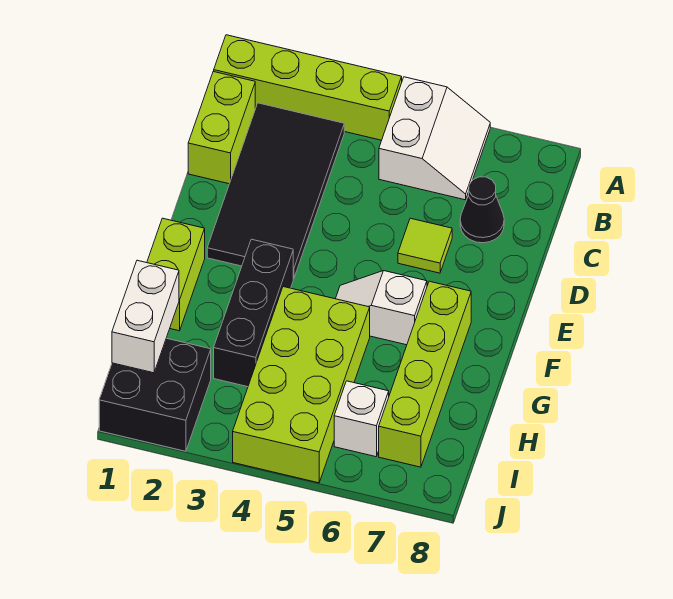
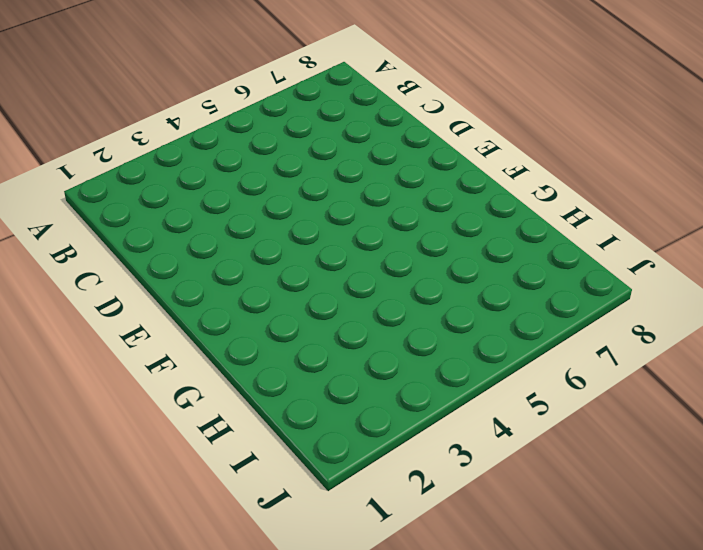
none -> lime brick A1:A4 level 1
none -> white slope A5:B6 level 1 top 5
none -> lime brick B1:C1 level 1

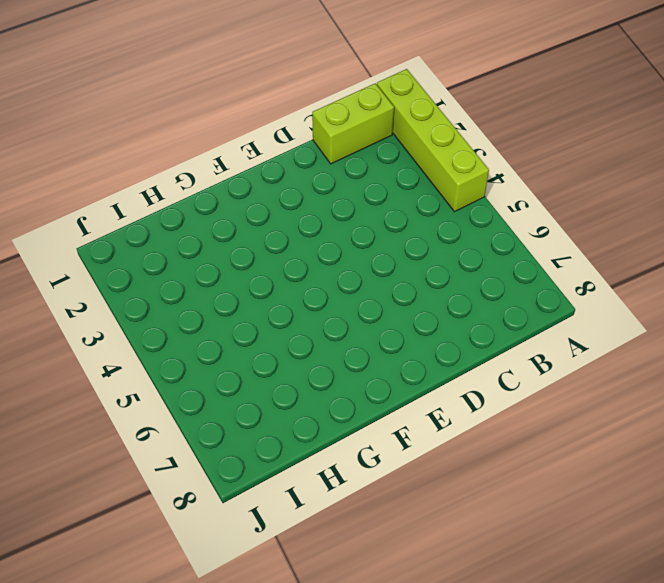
none -> white slope A5:B6 level 1 top 5
none -> black tile B2:E3 level 1
none -> black cone C7 level 1

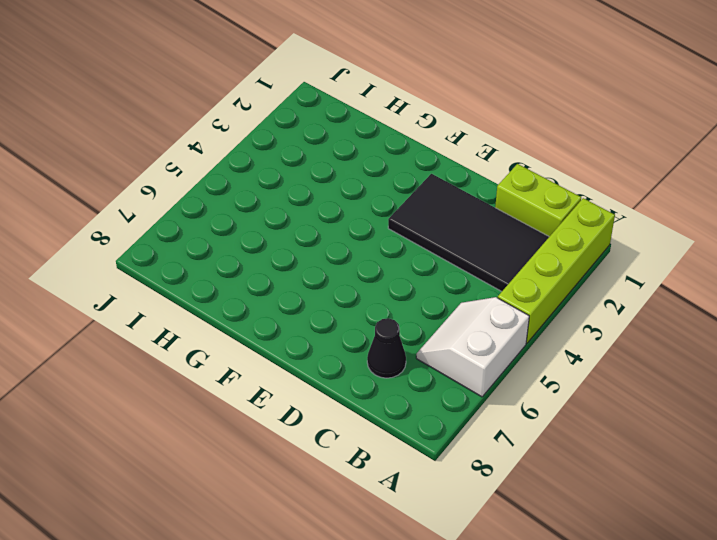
white slope A5:B6 level 1 top A -> white slope A5:B6 level 1 top 5
none -> lime tile D6 level 1
none -> lime brick F1:G1 level 1
none -> black brick F3:H3 level 1

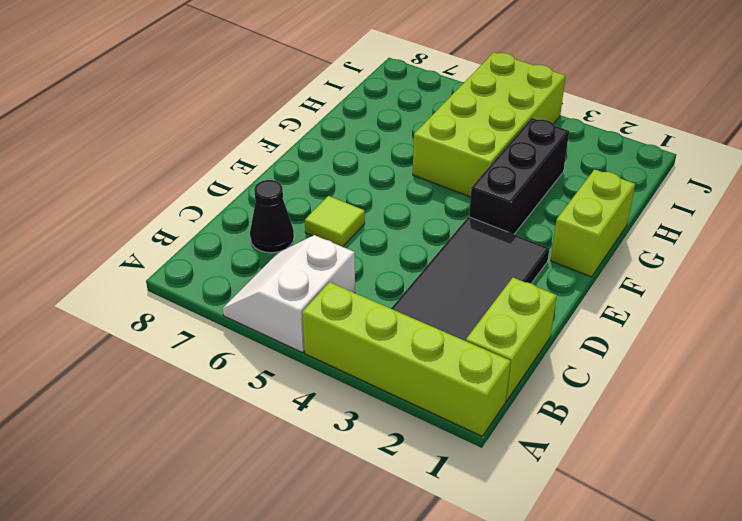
none -> white slope F5:F6 level 1 top 6
none -> lime brick F7:I7 level 1
none -> black brick I1:J2 level 1

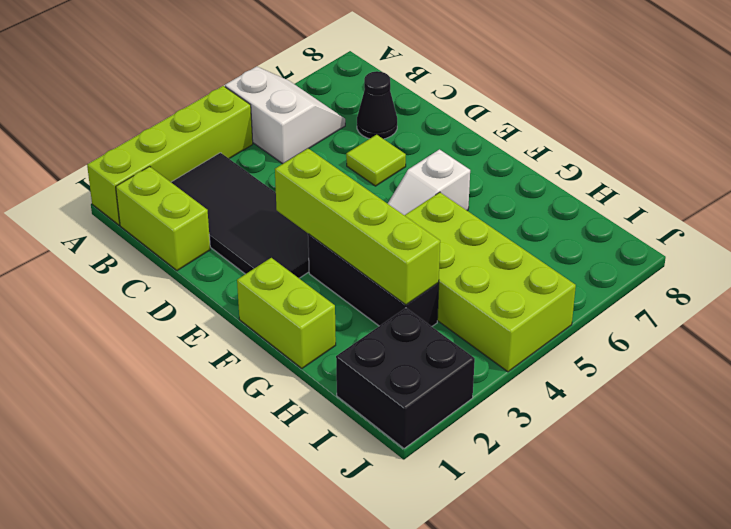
lime brick E3:H3 level 2 -> lime brick F7:I7 level 1
none -> white brick I6 level 1
none -> white brick H1:I1 level 2

